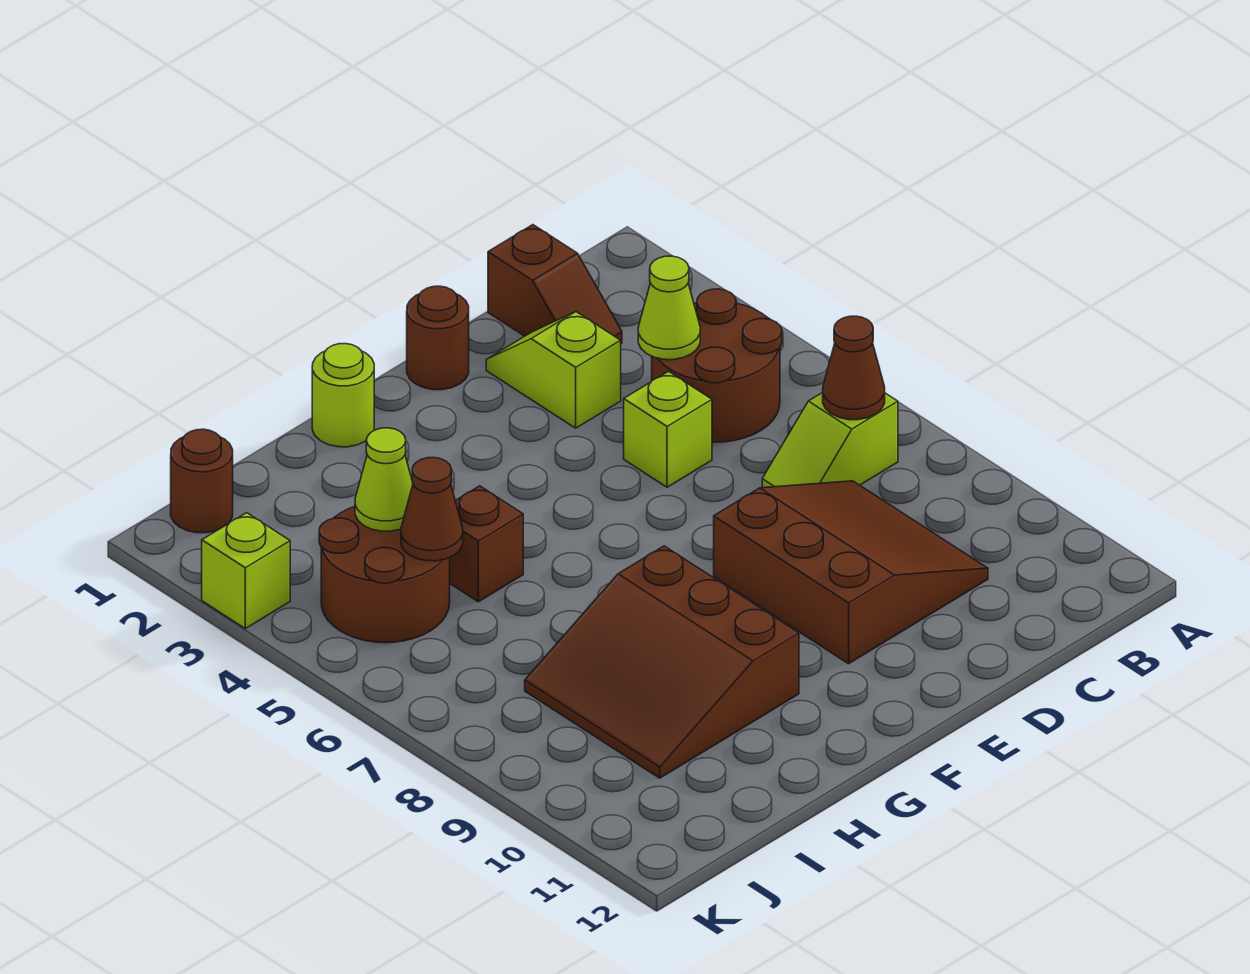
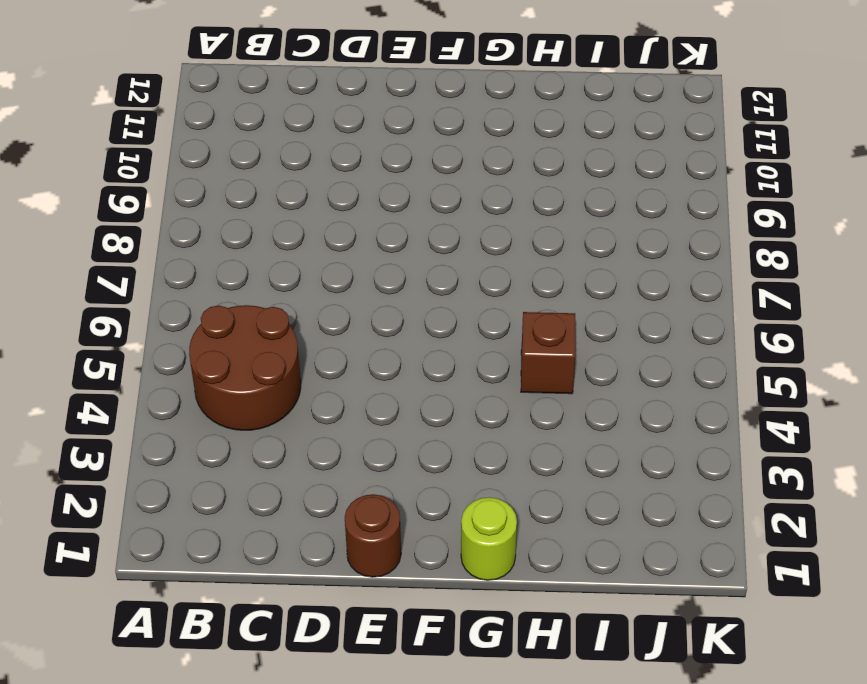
none -> lime slope B7:C7 level 1 top B
none -> brown slope C1:C2 level 1 top 1
none -> brown slope C8:E10 level 1 top E

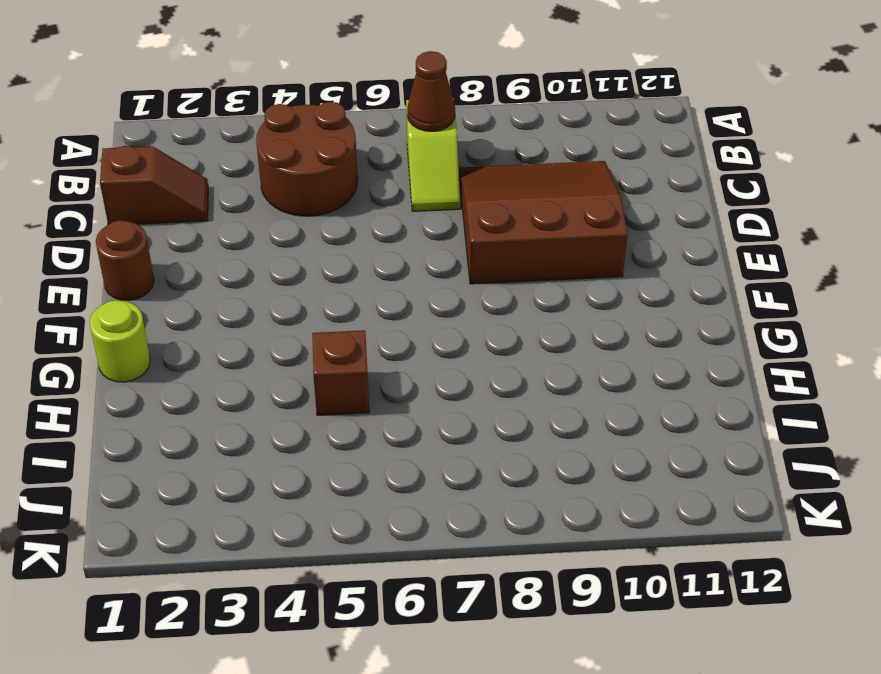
none -> lime slope D2:D3 level 1 top 3
none -> lime brick D5 level 1
none -> brown slope G8:I10 level 1 top G

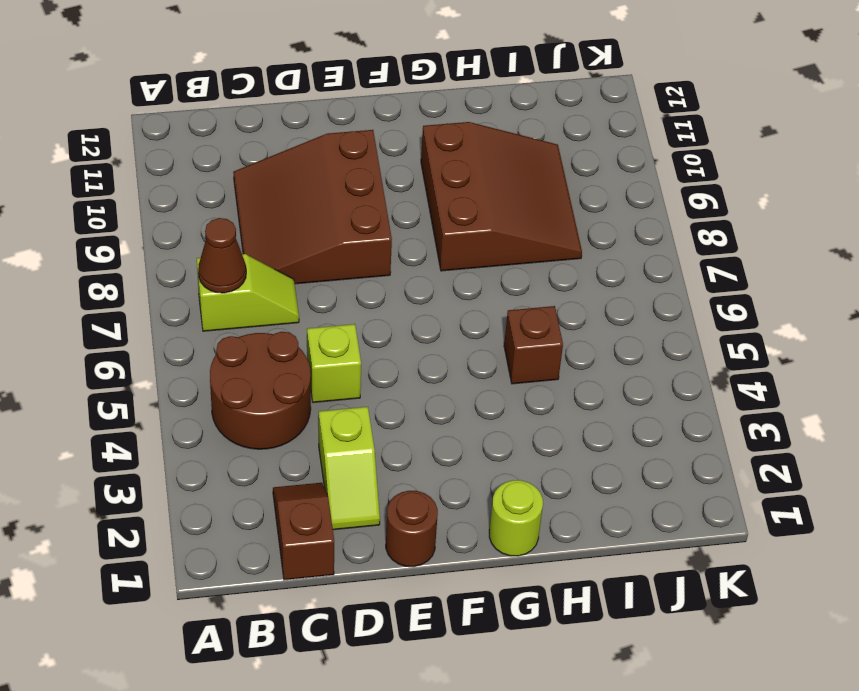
none -> brown round brick I4:J5 level 1
none -> brown round brick J1 level 1
none -> lime brick K3 level 1

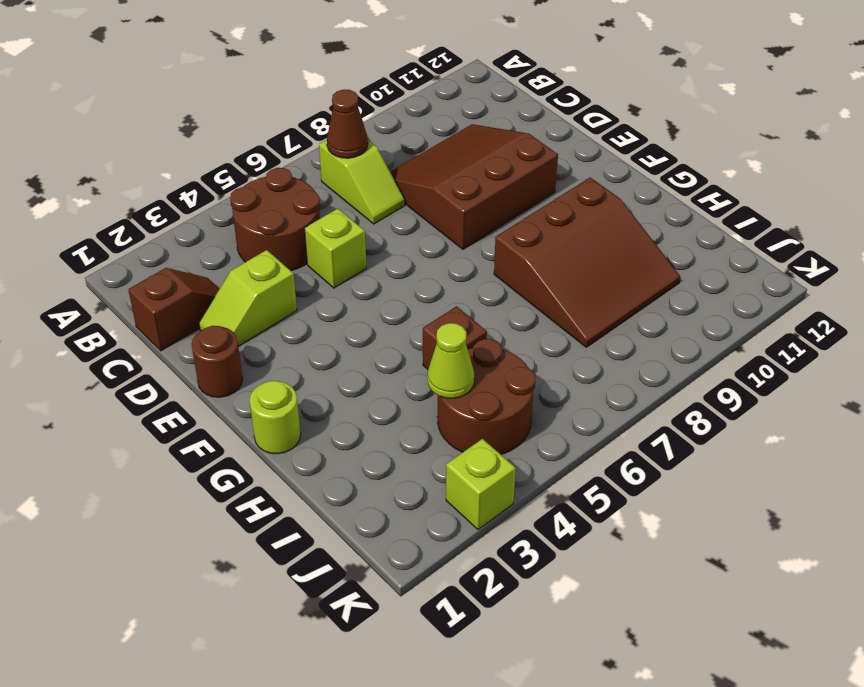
none -> brown round brick J1 level 1
none -> lime cone C4 level 2
none -> brown cone I5 level 2

